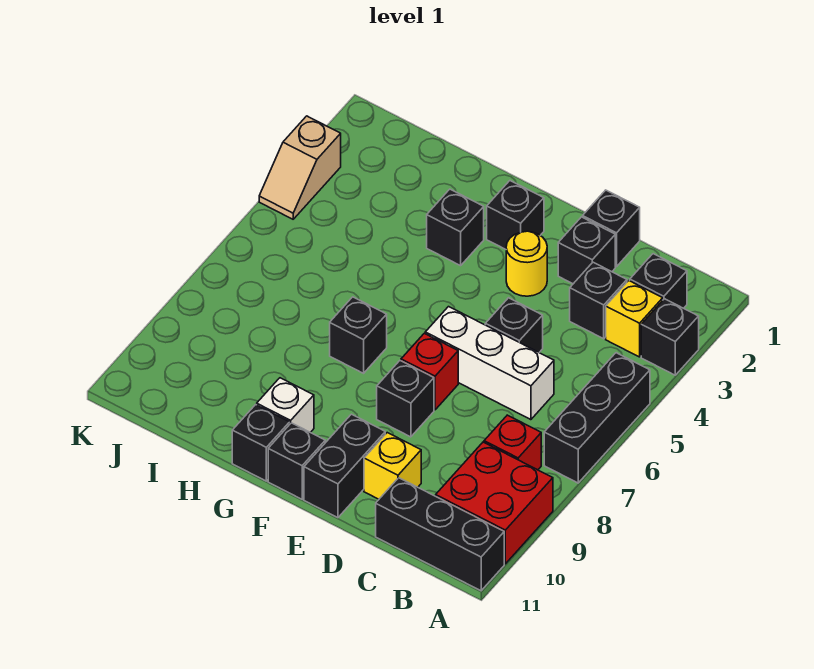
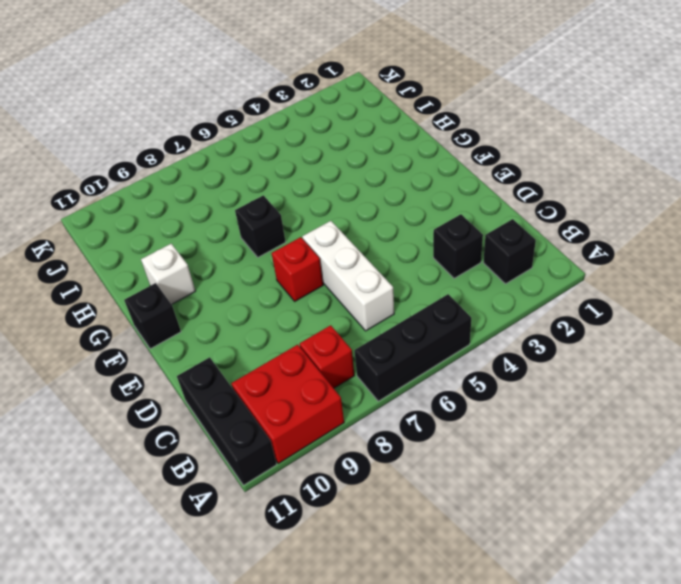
none -> black brick A3 level 1
none -> yellow brick B3 level 1
none -> black brick D1 level 1

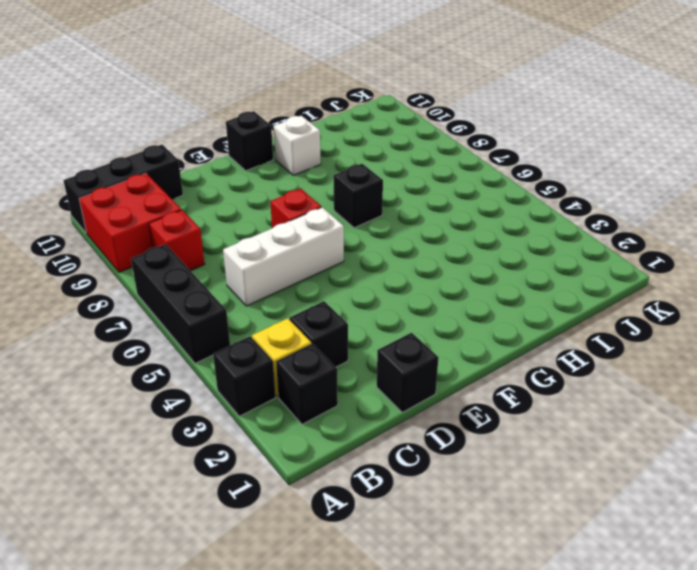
none -> black brick D2 level 1
none -> black brick D5 level 1
none -> yellow brick D10 level 1

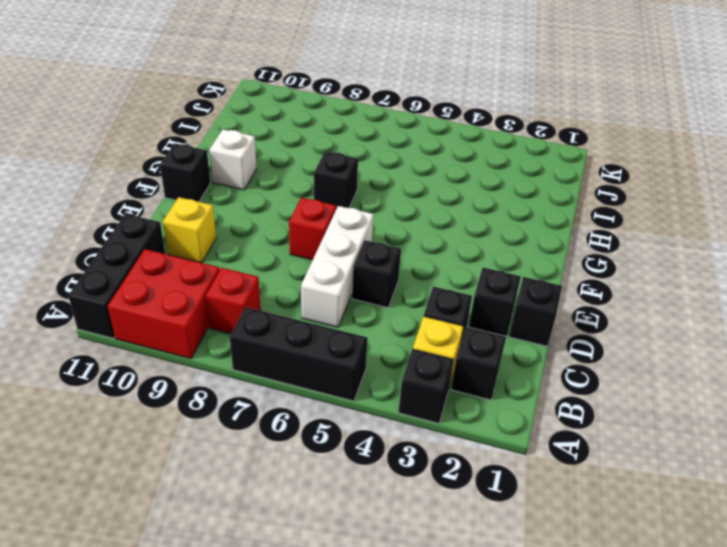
none -> yellow round brick E3 level 1
none -> black brick E8 level 1
none -> black brick E10:E11 level 1

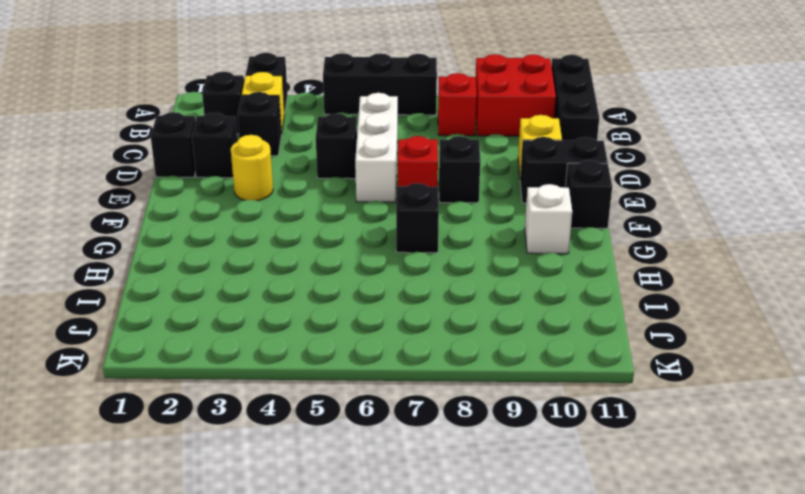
none -> black brick F2 level 1
none -> black brick G3 level 1
none -> black brick G11 level 1

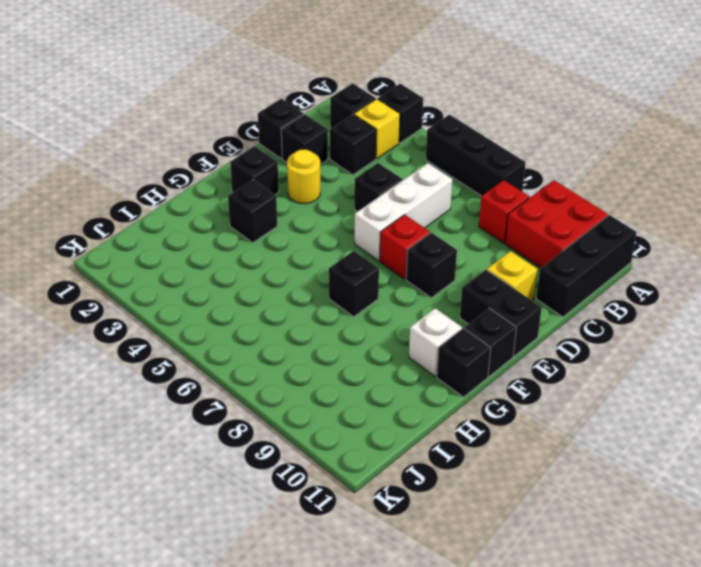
none -> tan slope K3:K4 level 1 top 3

